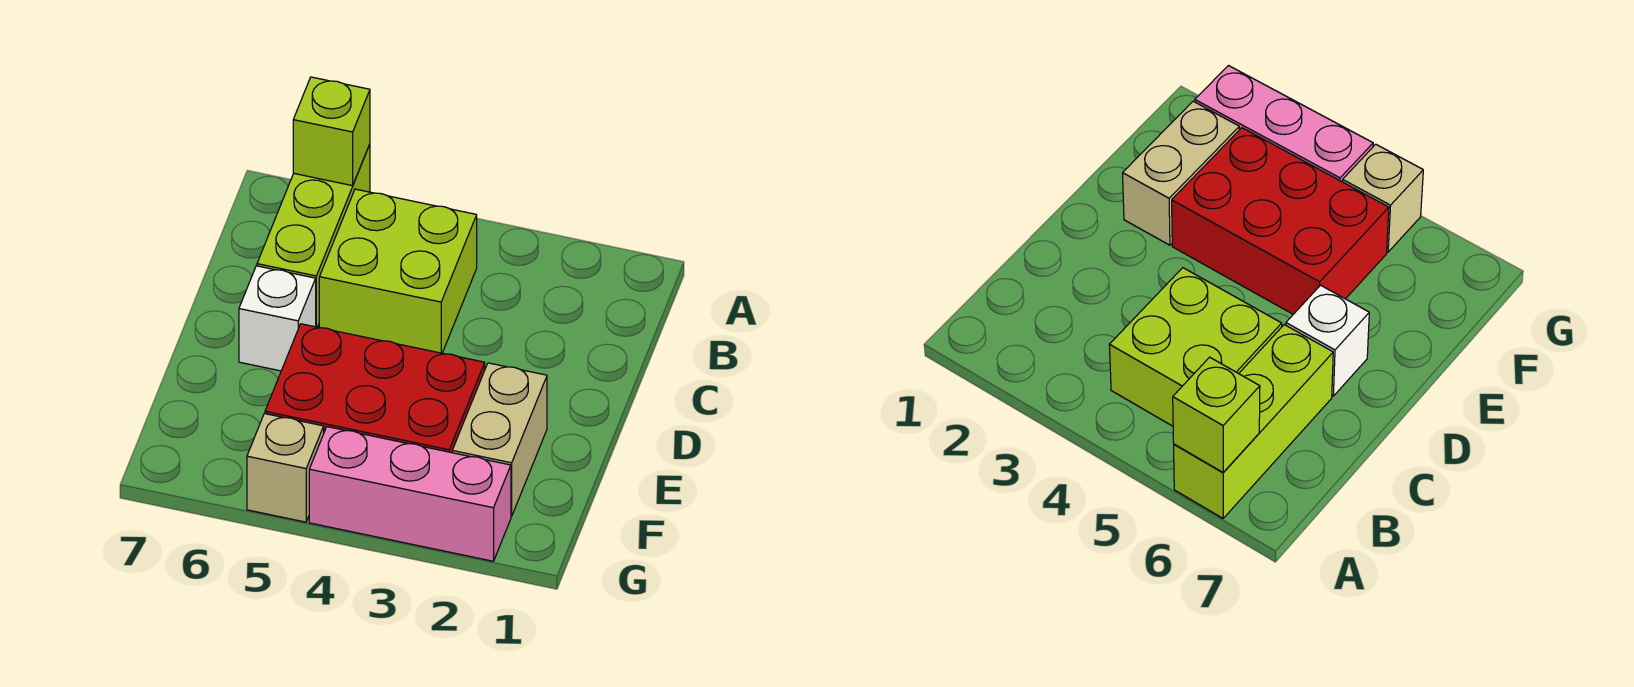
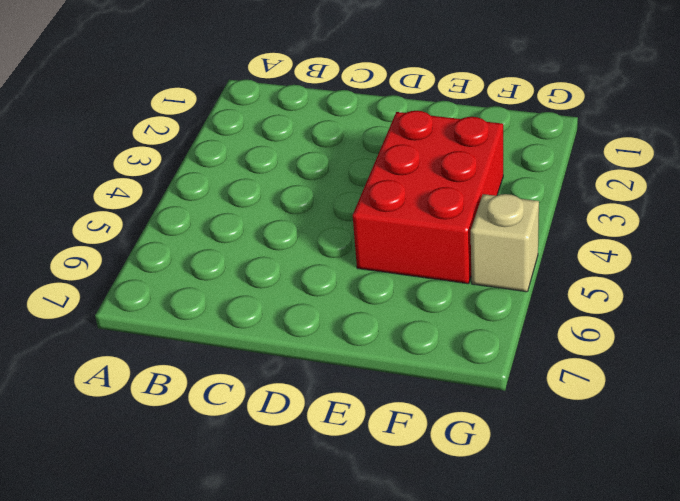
none -> lime brick A6:C6 level 1
none -> lime brick B4:C5 level 1

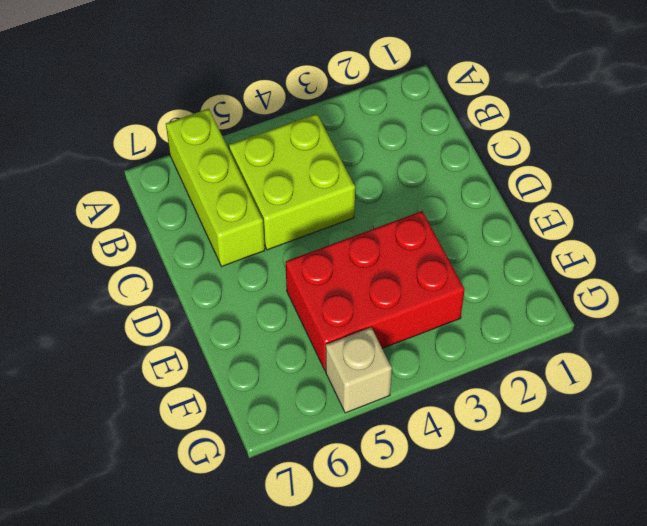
none -> white brick D6 level 1
none -> tan brick E2:F2 level 1

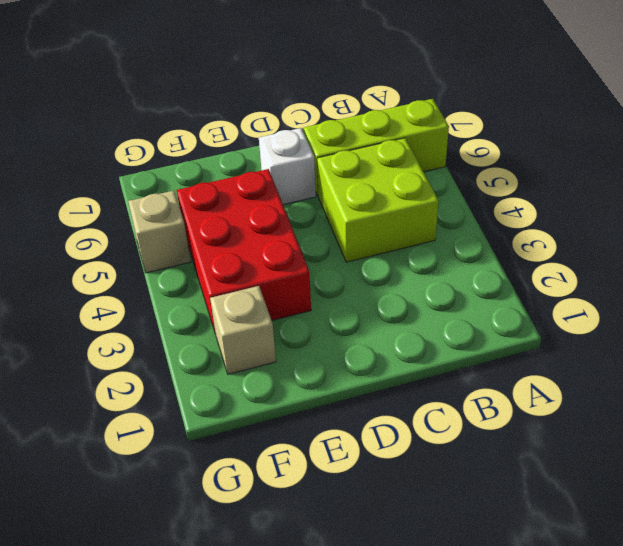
tan brick F2 level 1 -> tan brick E2:F2 level 1
none -> pink brick G2:G4 level 1
none -> lime brick A6 level 2

